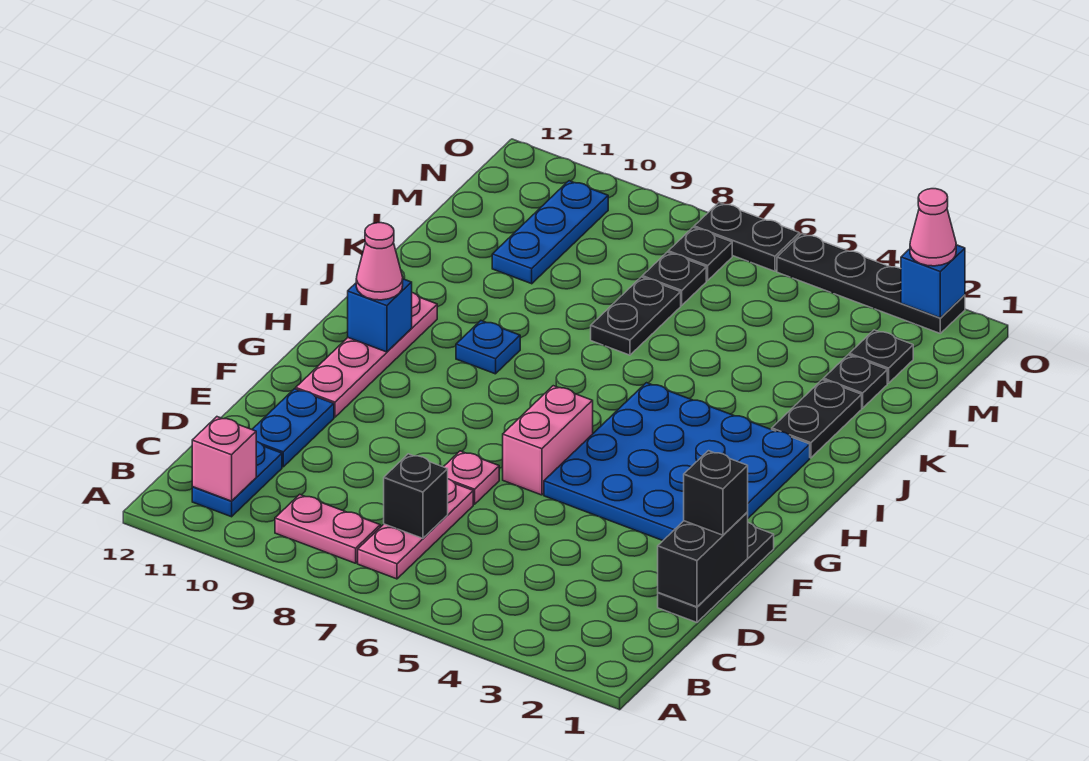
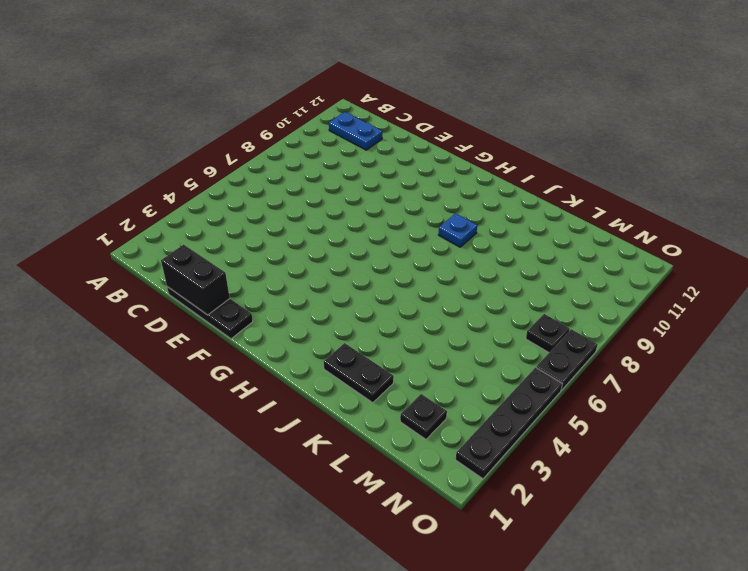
none -> pink plate B7:D7 level 1
none -> pink plate B8:B9 level 1
none -> blue plate D11:E11 level 1

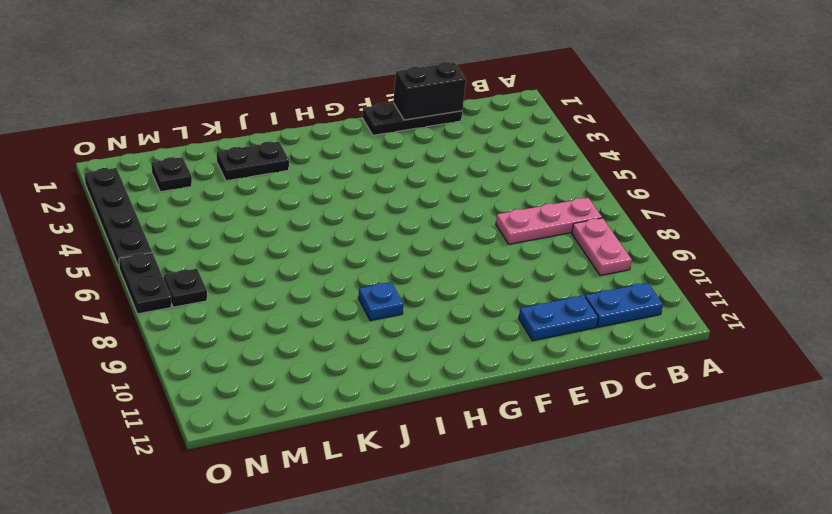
none -> pink plate E7 level 1
none -> blue plate F2:I5 level 1
none -> pink brick F6:G6 level 1

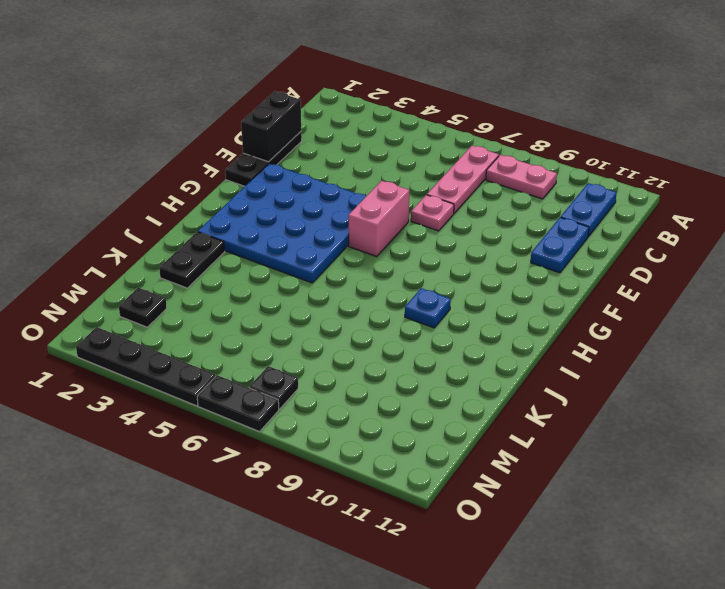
none -> pink plate F11:I11 level 1
none -> black plate K7:L7 level 1
none -> black plate L2 level 1

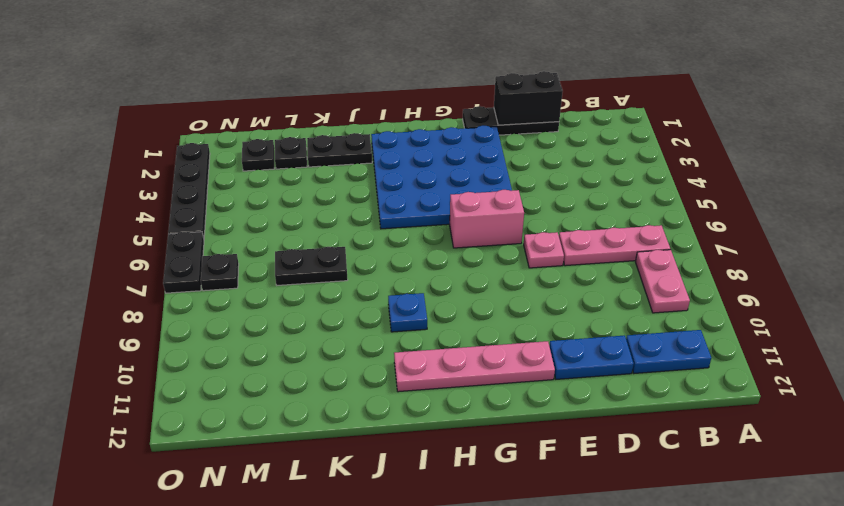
none -> blue plate L10:N10 level 1
none -> black plate M7 level 1
none -> pink brick B11 level 2

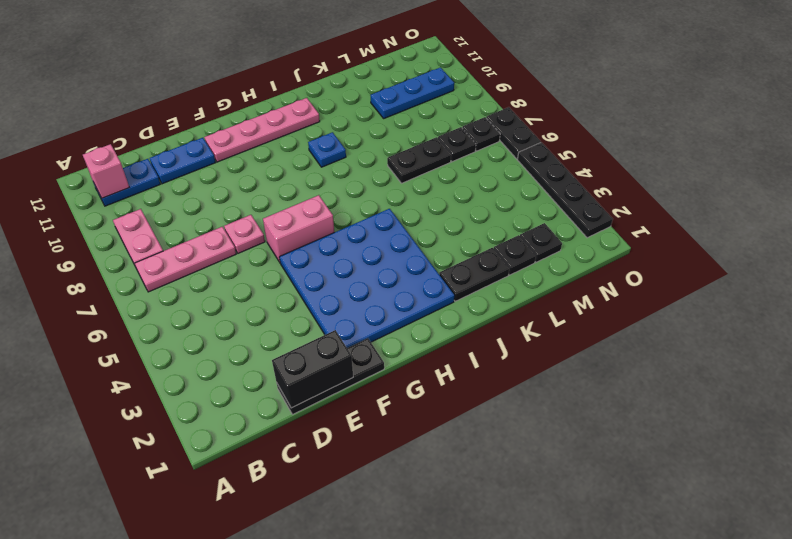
none -> black brick C7 level 2
none -> blue brick H11 level 2
none -> blue brick O2 level 2

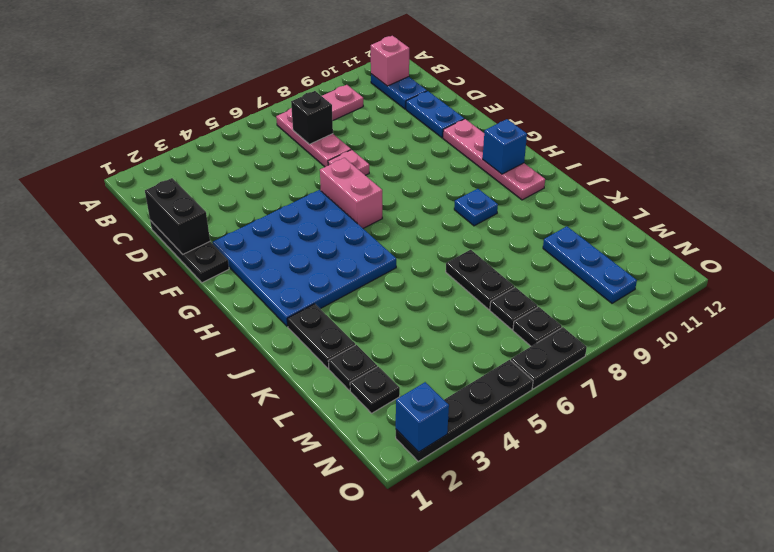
none -> black brick E1 level 3
none -> pink cone H11 level 3
none -> pink cone O2 level 3

